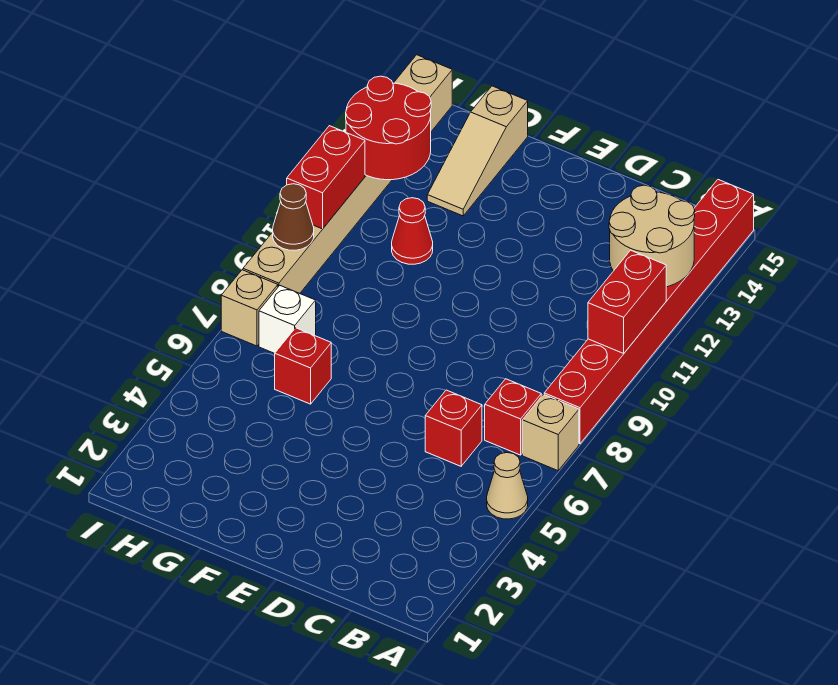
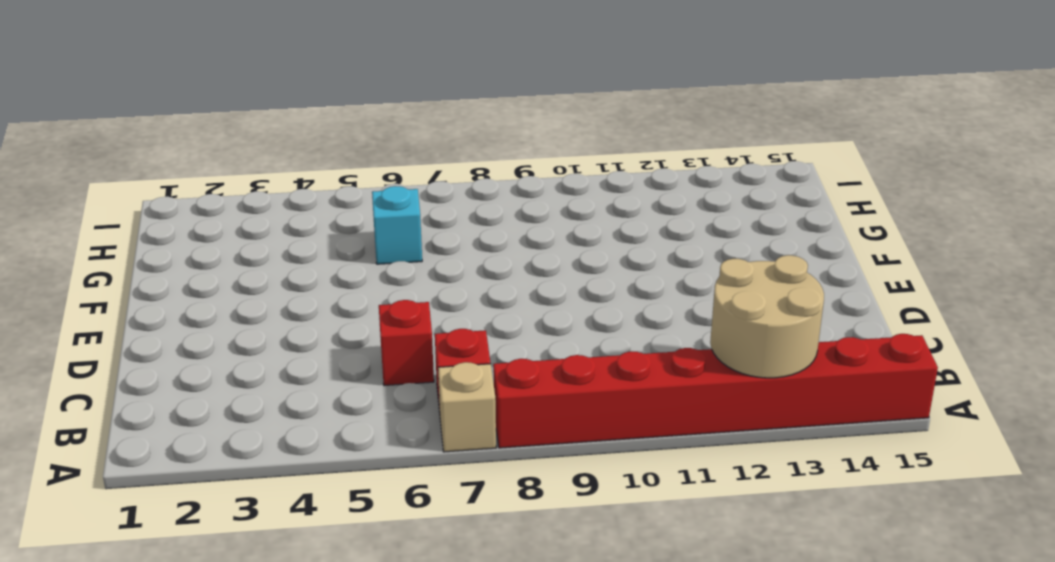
cyan brick G6 level 1 -> red brick G6 level 1
none -> tan cone A5 level 1
none -> red cone G11 level 1
none -> tan slope G13:G15 level 1 top 15

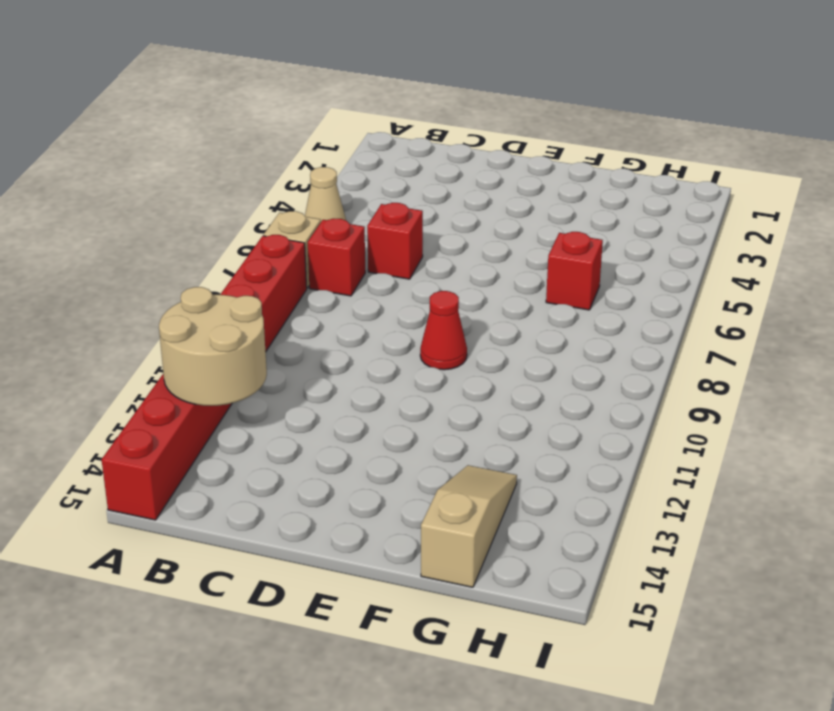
red cone E9 level 1 -> red cone G11 level 1
none -> white brick H7 level 1
none -> tan brick I7 level 1
none -> tan brick I8:I15 level 1

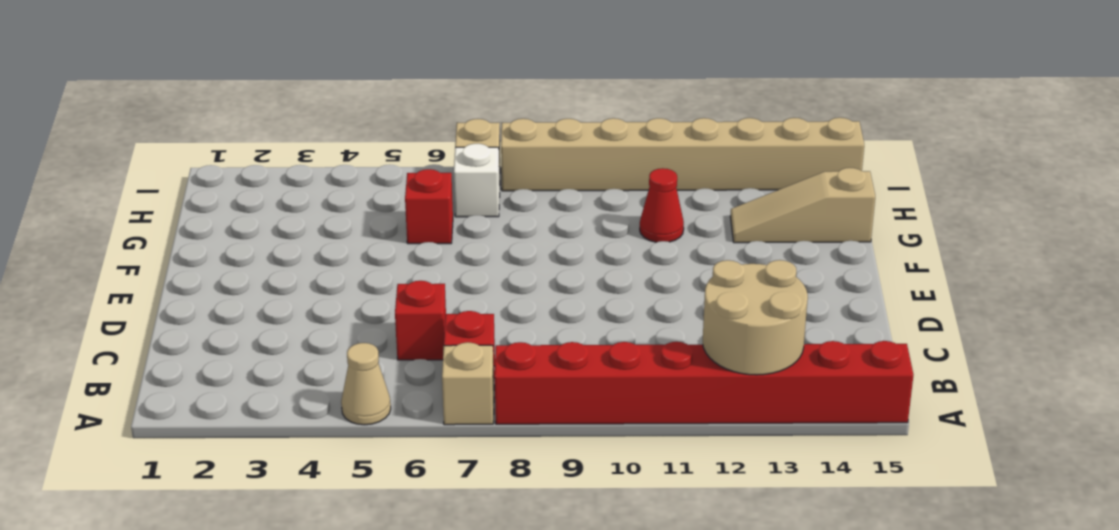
none -> red brick A10:A11 level 2
none -> red round brick H12:I13 level 2
none -> brown cone I9 level 2

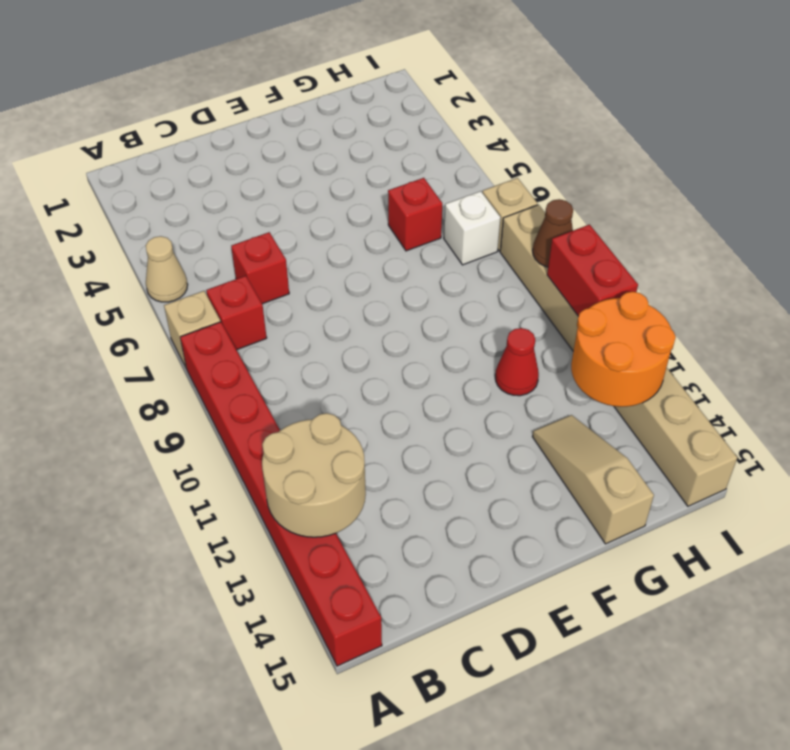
orange round brick H12:I13 level 2 -> red round brick H12:I13 level 2
none -> red brick A10:A11 level 2

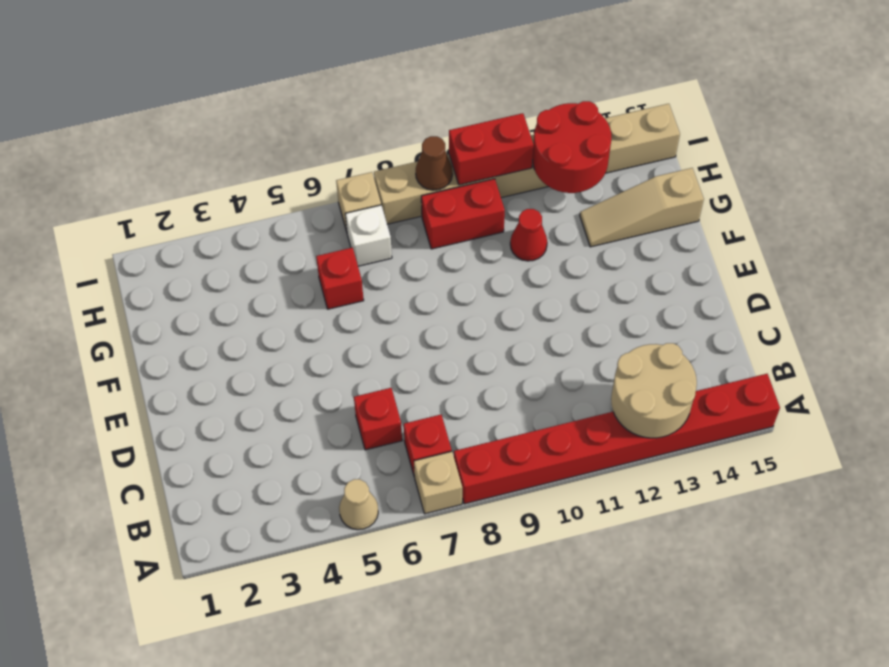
red brick H9:H10 level 1 -> red brick A10:A11 level 2

